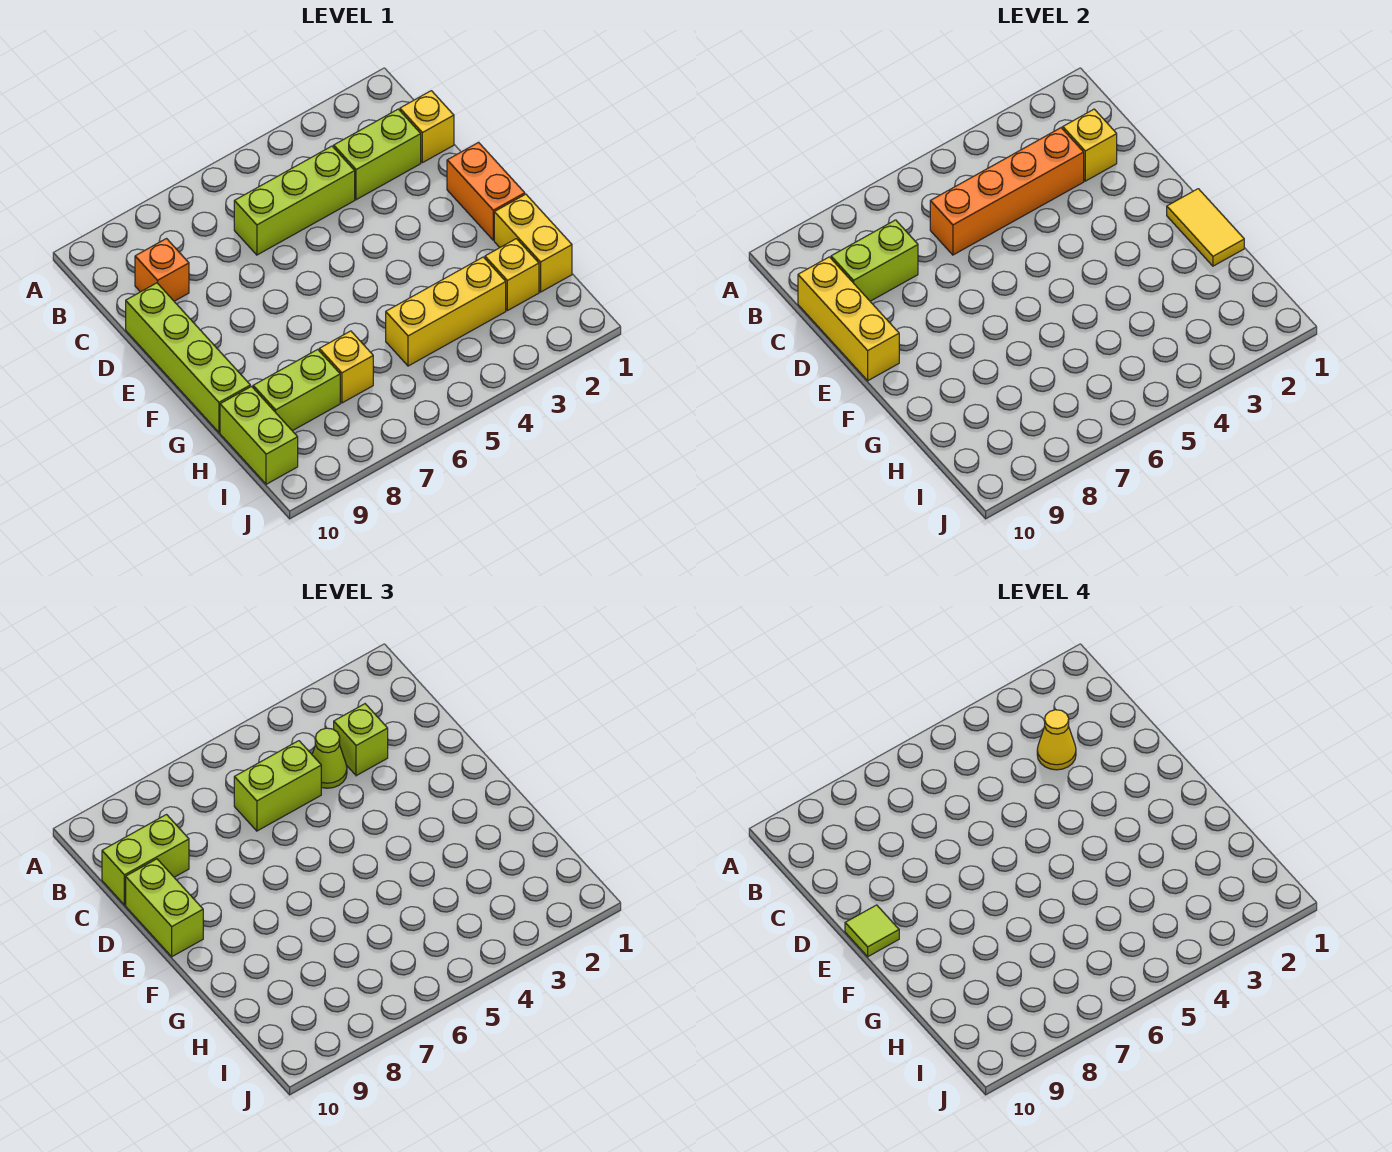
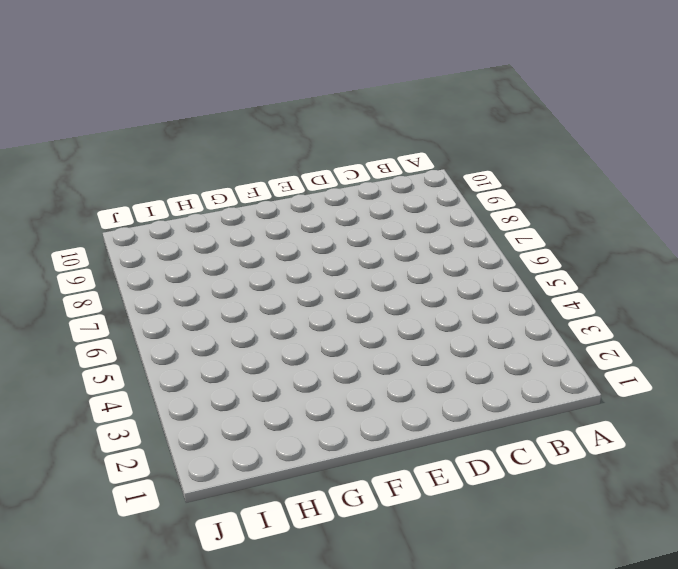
none -> yellow brick C1 level 1
none -> lime brick C2:C3 level 1
none -> lime brick C4:C6 level 1

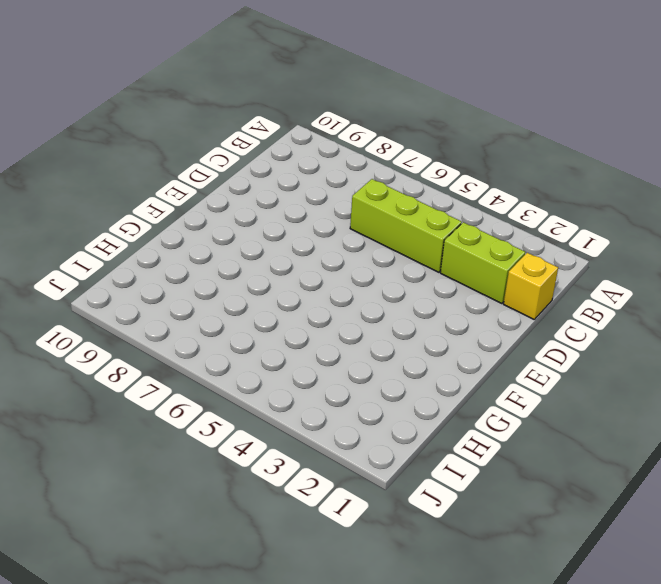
none -> orange brick C9 level 1
none -> lime brick D10:G10 level 1
none -> orange brick E1:F1 level 1

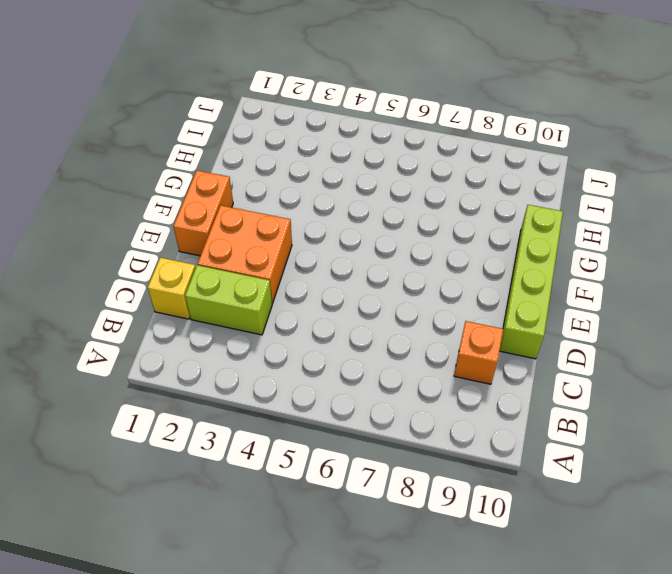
orange brick D2:E3 level 1 -> none
none -> lime brick C4:C6 level 1
none -> yellow brick G1:H1 level 1
none -> yellow brick H2 level 1

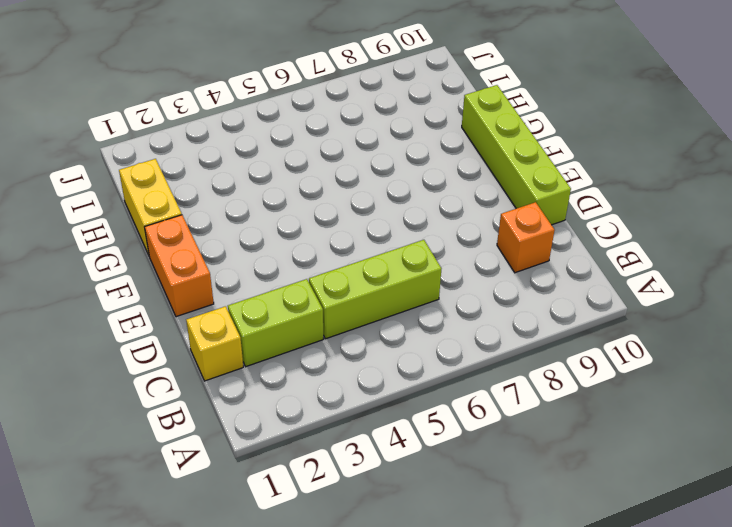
none -> yellow brick H2 level 1
none -> yellow brick H3:H5 level 1
none -> yellow brick H7 level 1

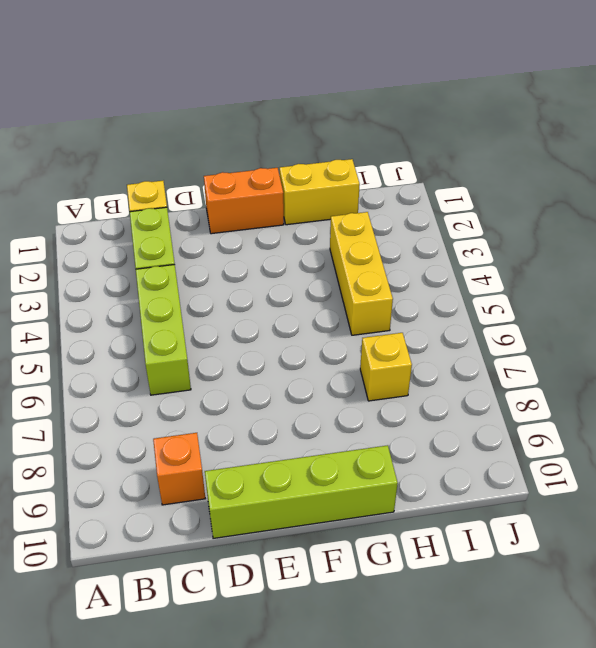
none -> yellow brick H2 level 1
none -> lime brick H8:H9 level 1
none -> lime brick H10:I10 level 1

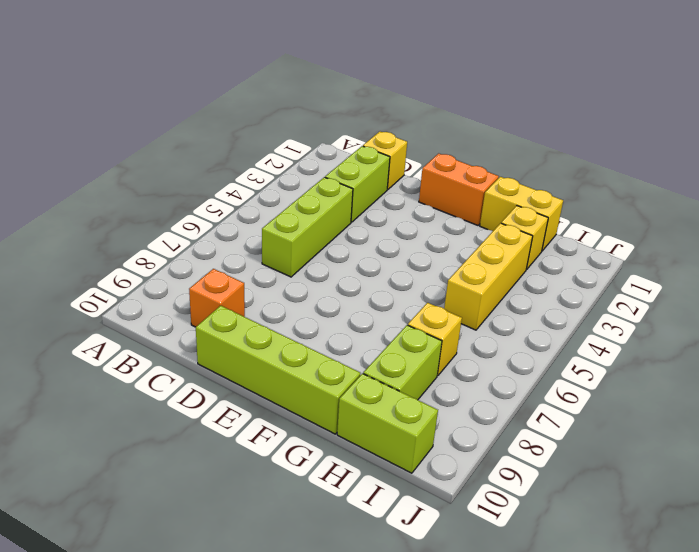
none -> yellow brick C2 level 2
none -> orange brick C3:C6 level 2
none -> lime brick C8:C9 level 2

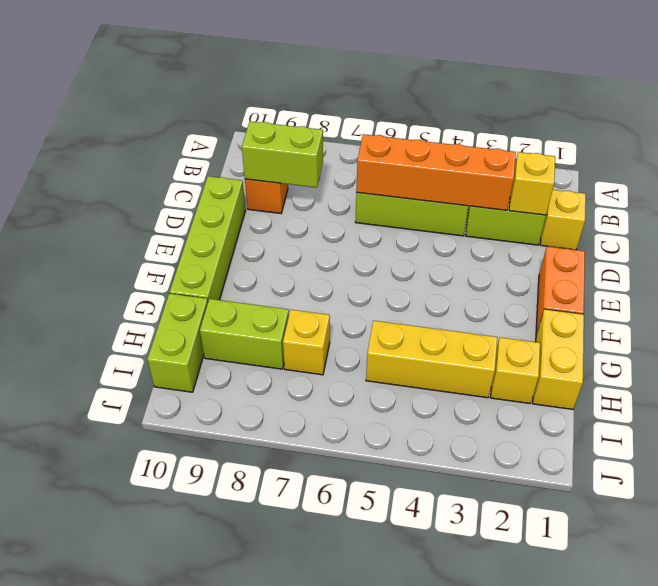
none -> yellow brick C10:E10 level 2
none -> yellow tile F1:G1 level 2
none -> lime brick C3 level 3

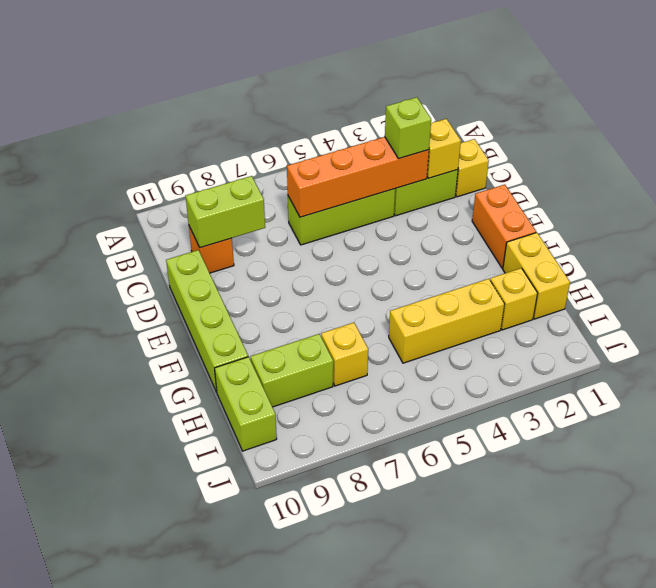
none -> yellow brick C10:E10 level 2
none -> yellow tile F1:G1 level 2
none -> lime cone C4 level 3

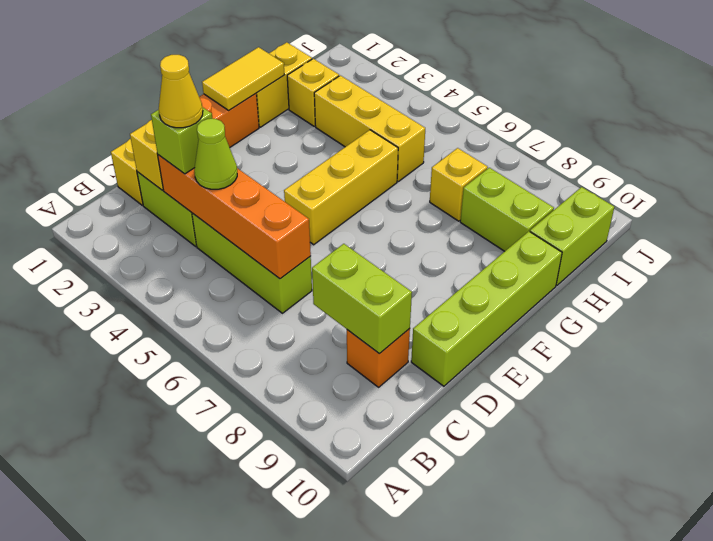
yellow brick E5:G5 level 1 -> yellow brick C10:E10 level 2
none -> lime brick C5:C6 level 3
none -> lime brick C9:C10 level 3
none -> lime brick D10:E10 level 3

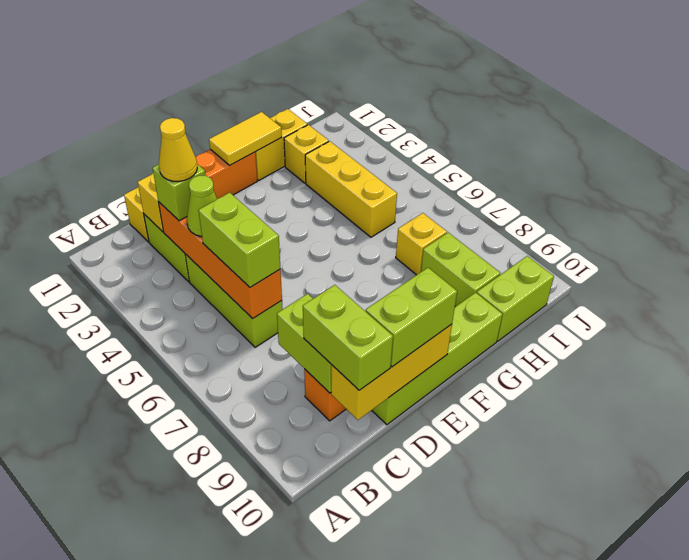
none -> lime tile E10 level 4

